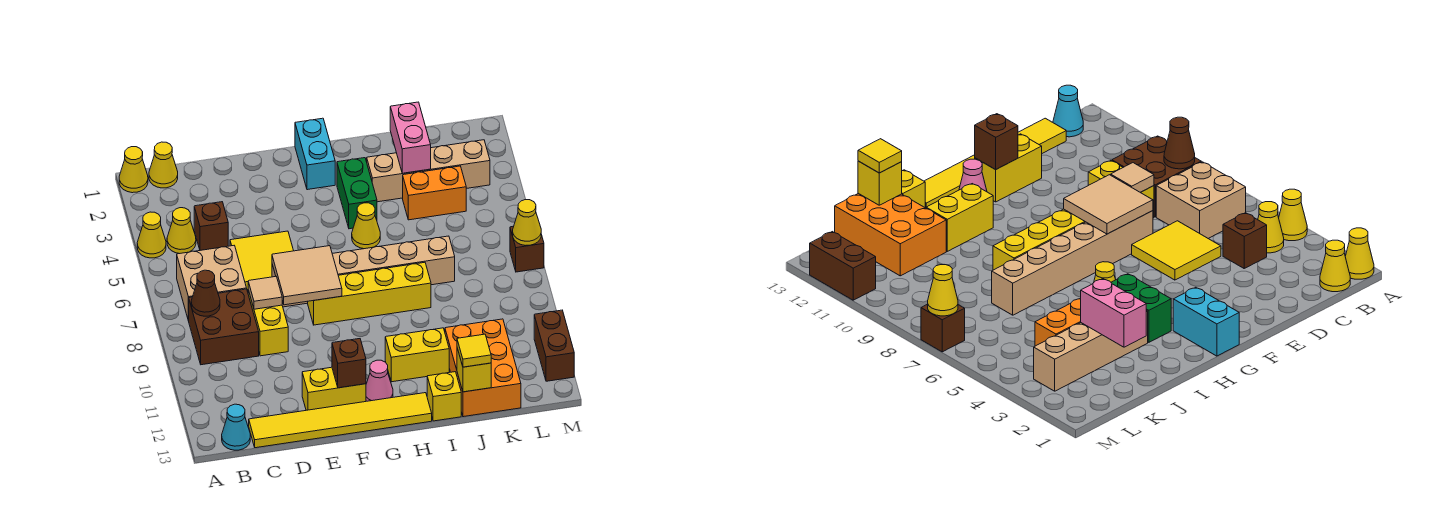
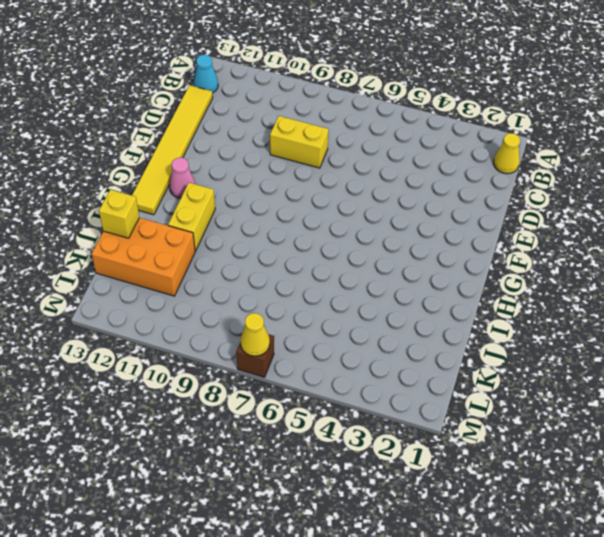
none -> yellow cone A1 level 1
none -> yellow cone A4 level 1
none -> yellow cone B4 level 1
none -> tan brick B6:C7 level 1

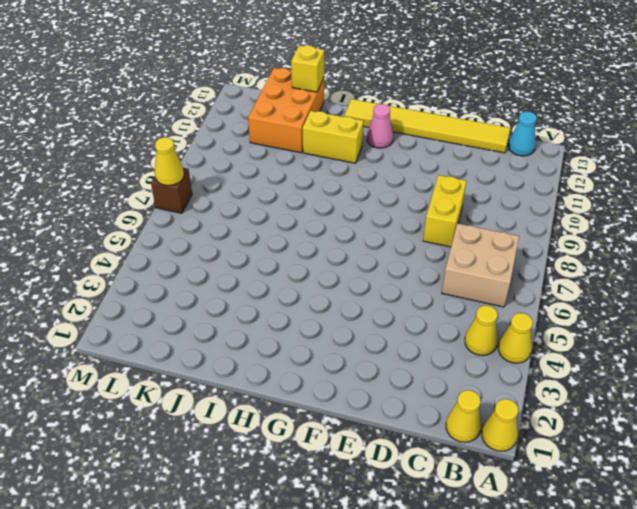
none -> brown brick B8:C9 level 1
none -> brown brick C4 level 1
none -> yellow tile D5:E6 level 1
none -> tan brick E7:J7 level 1

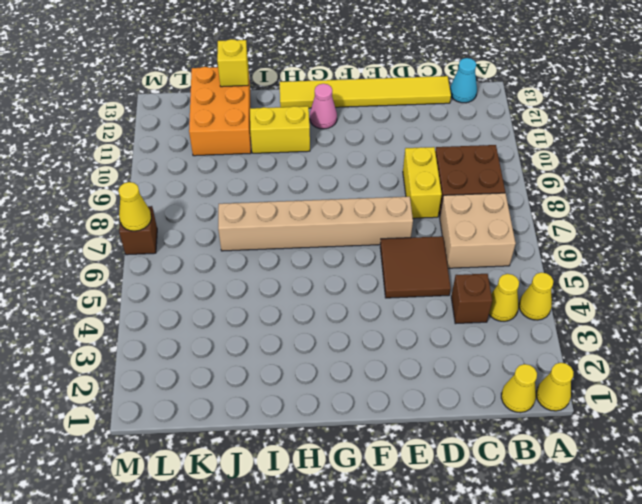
brown tile D5:E6 level 1 -> yellow tile D5:E6 level 1
none -> yellow brick E12:F12 level 1
none -> yellow brick F8:I8 level 1
none -> cyan brick G1:G2 level 1
none -> green brick H3:H4 level 1

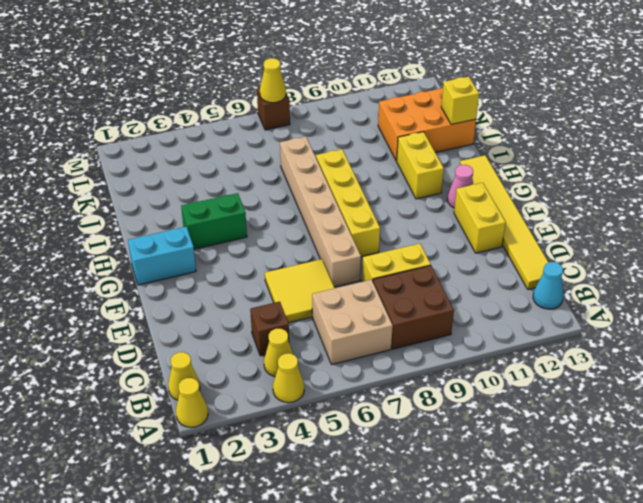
none -> yellow cone H5 level 1
none -> tan brick I3:L3 level 1
none -> yellow brick I13 level 1
none -> orange brick J4:K4 level 1

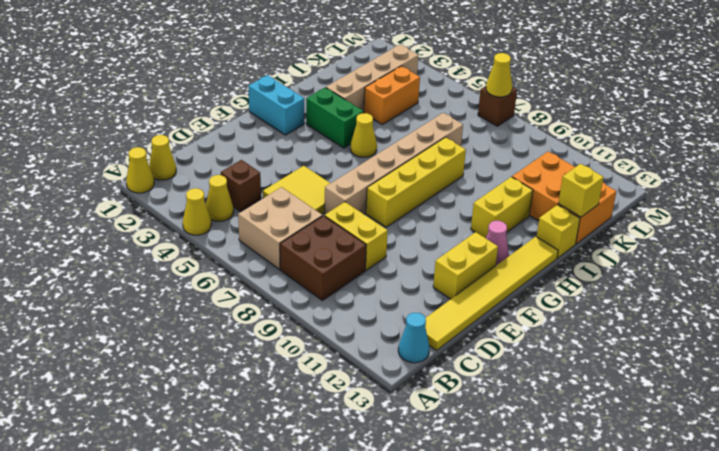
none -> brown brick M11:M12 level 1
none -> brown cone B8 level 2
none -> tan tile D8 level 2
none -> tan tile E7:F8 level 2

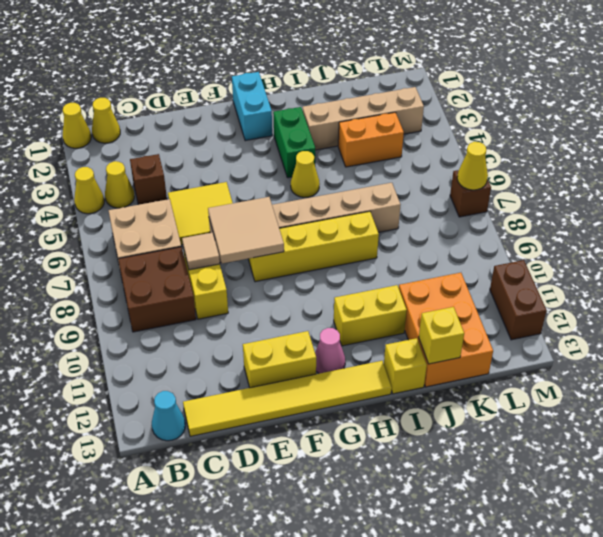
none -> brown cone B8 level 2
none -> brown brick F12 level 2
none -> pink brick J2:J3 level 2
none -> yellow tile J13 level 3

